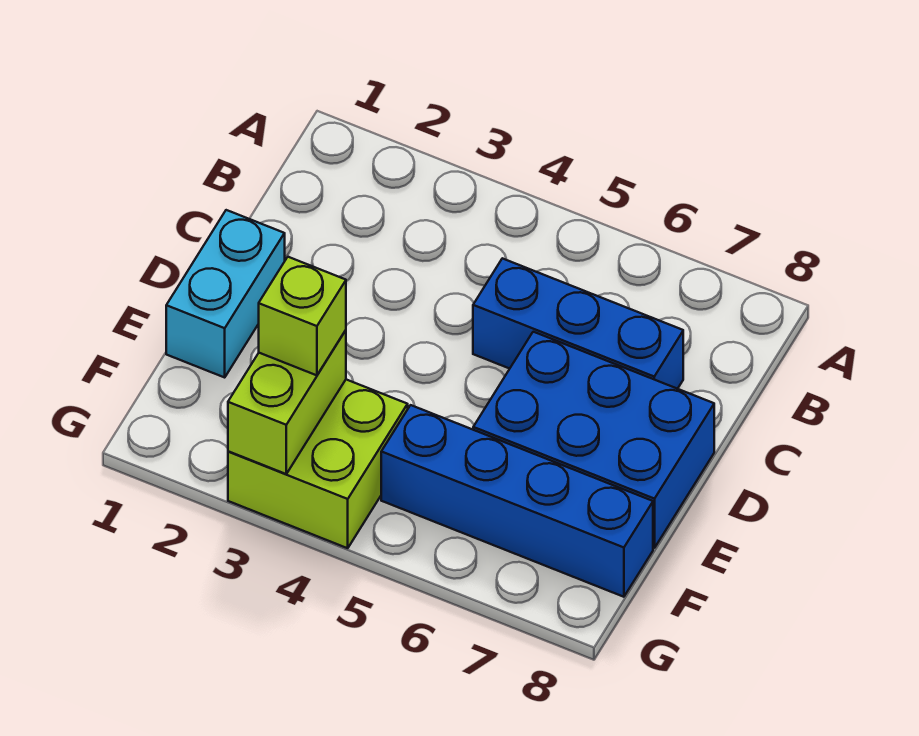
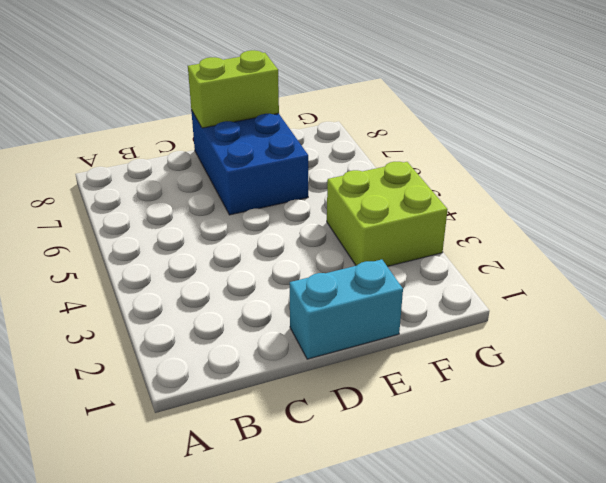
lime brick D8:E8 level 2 -> lime brick F3:G3 level 2
none -> blue brick C5:C7 level 1
none -> blue brick F5:F8 level 1

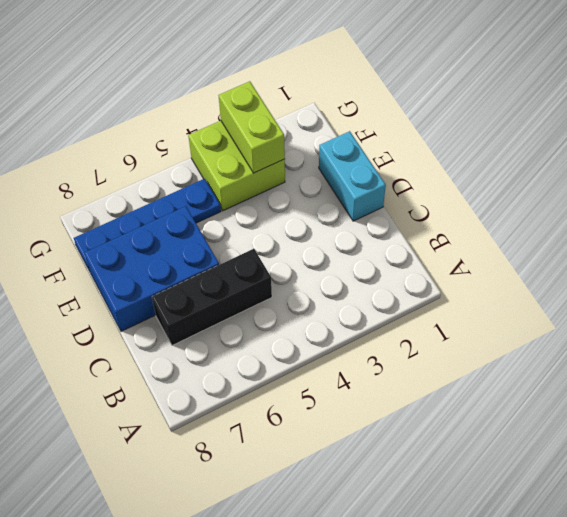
black brick C5:C7 level 1 -> blue brick C5:C7 level 1
blue plate F5:F8 level 1 -> blue brick F5:F8 level 1
none -> lime brick F3 level 3

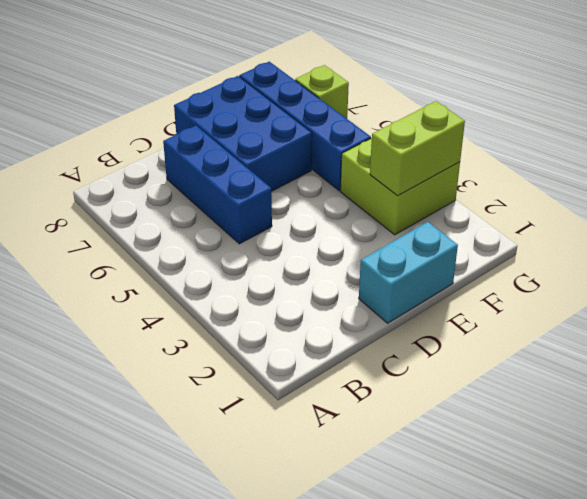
lime brick G7 level 1 -> lime brick F3 level 3

